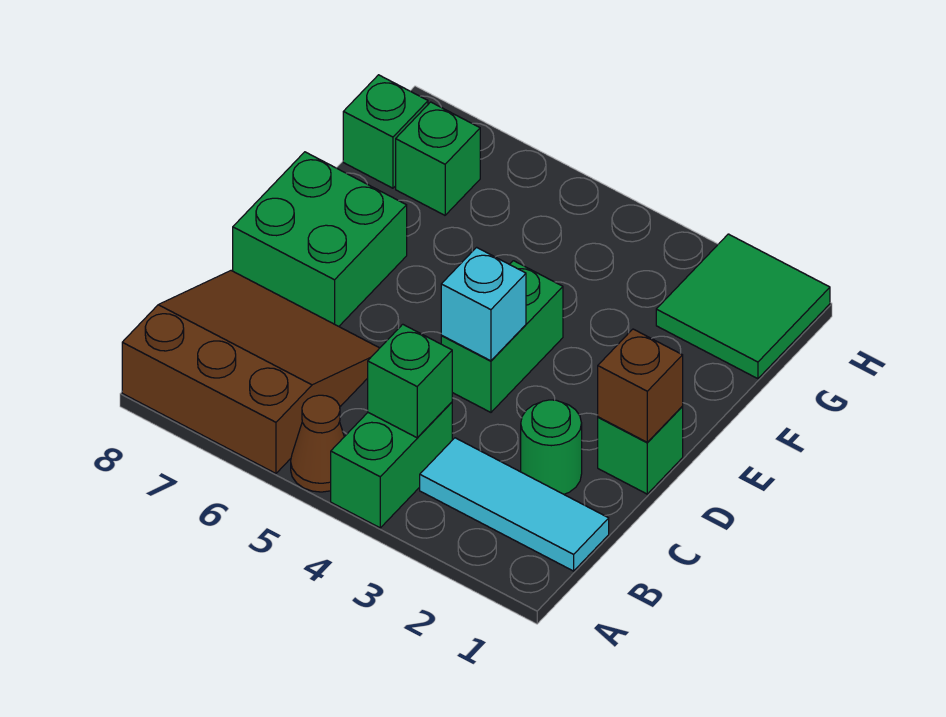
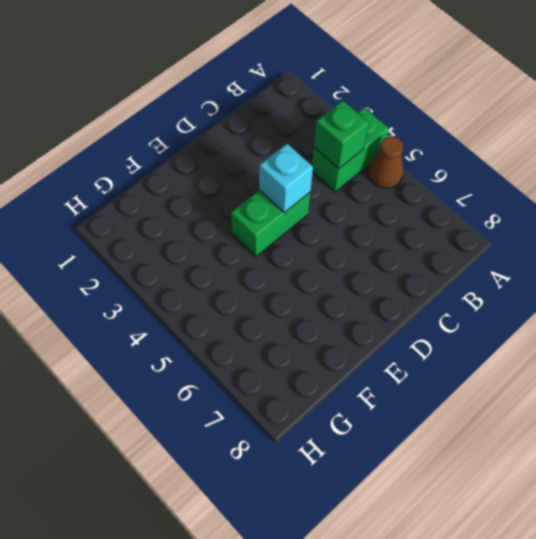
none -> brown slope A6:C8 level 1 top A
none -> cyan tile B1:B3 level 1
none -> green round brick C2 level 1

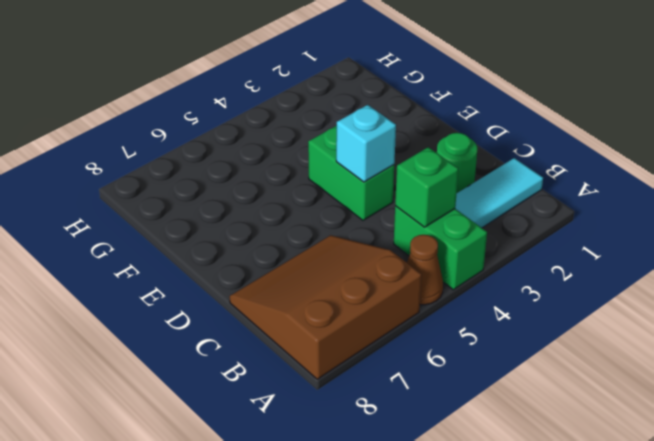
none -> green brick D1 level 1
none -> green brick D7:E8 level 1
none -> green tile G1:H2 level 1

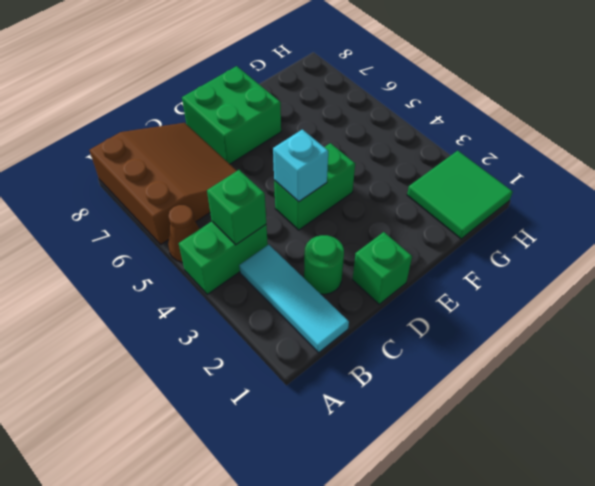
none -> green brick G7 level 1
none -> green brick G8 level 1
none -> brown brick D1 level 2

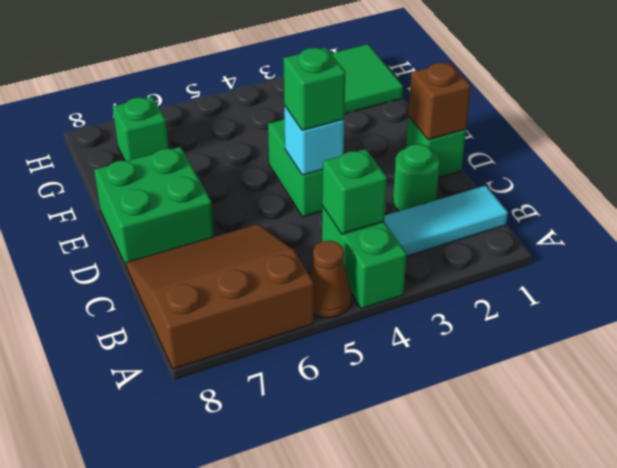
green brick D4 level 3 -> green brick G8 level 1

